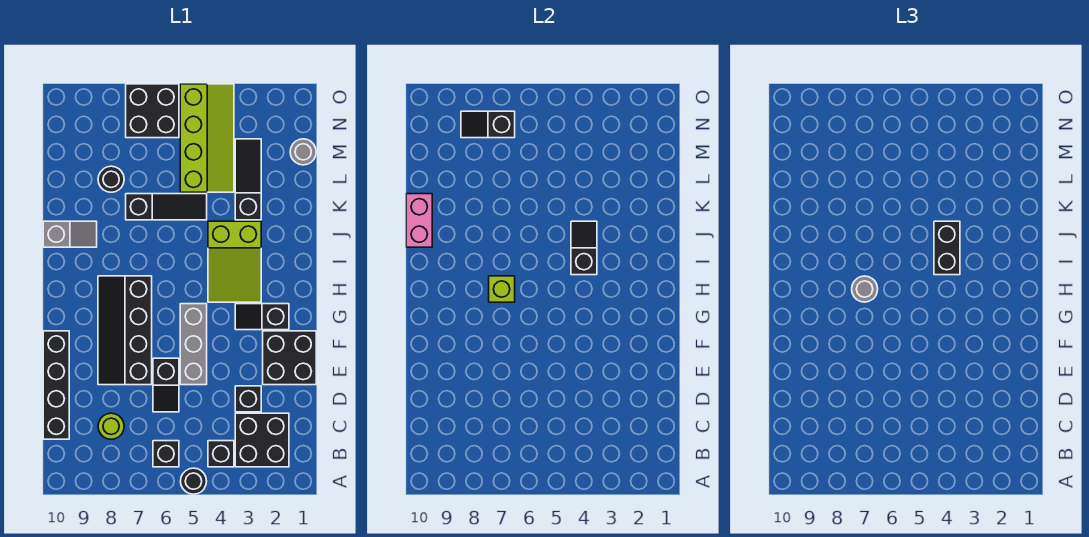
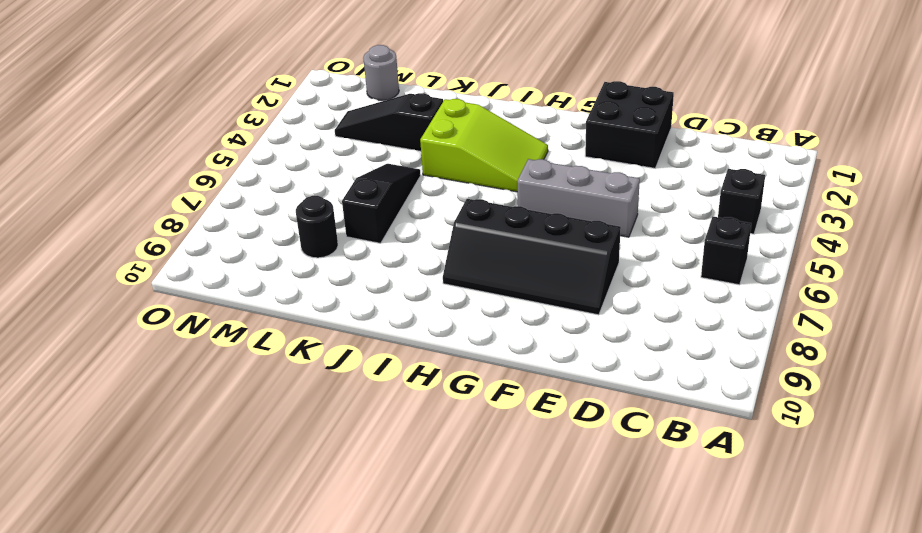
none -> black round brick A5 level 1
none -> black brick B2:C3 level 1
none -> lime round brick C8 level 1

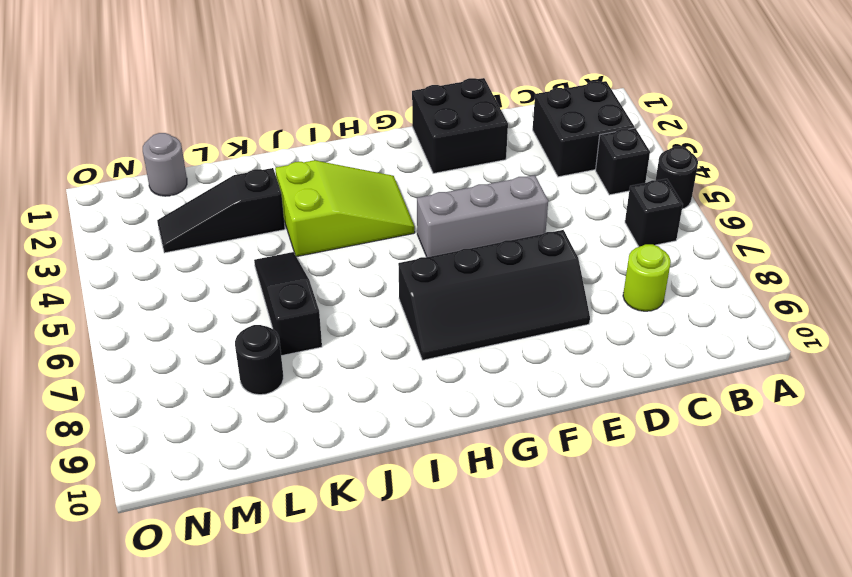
none -> black brick C10:F10 level 1
none -> black brick D3 level 1
none -> black slope D6:E6 level 1 top E

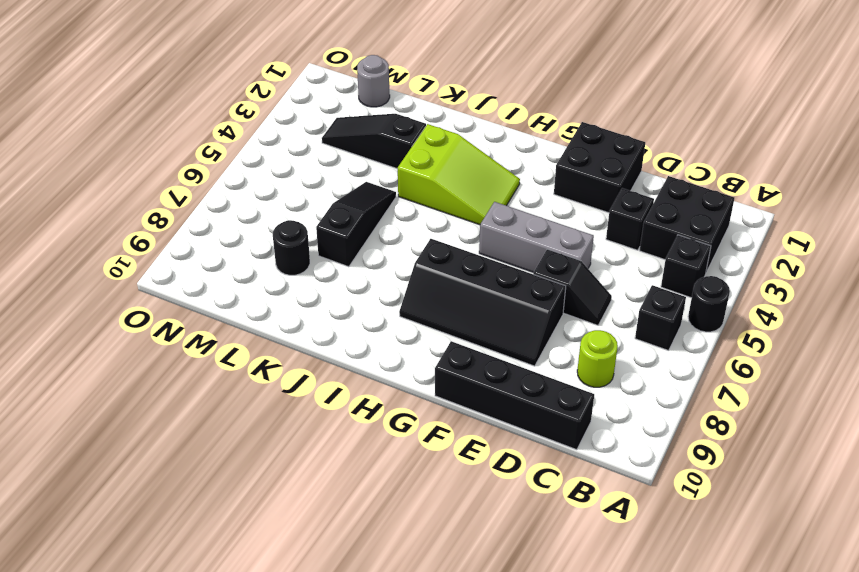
none -> black slope G2:G3 level 1 top 2
none -> grey slope J9:J10 level 1 top 10
none -> lime slope L4:O5 level 1 top 5

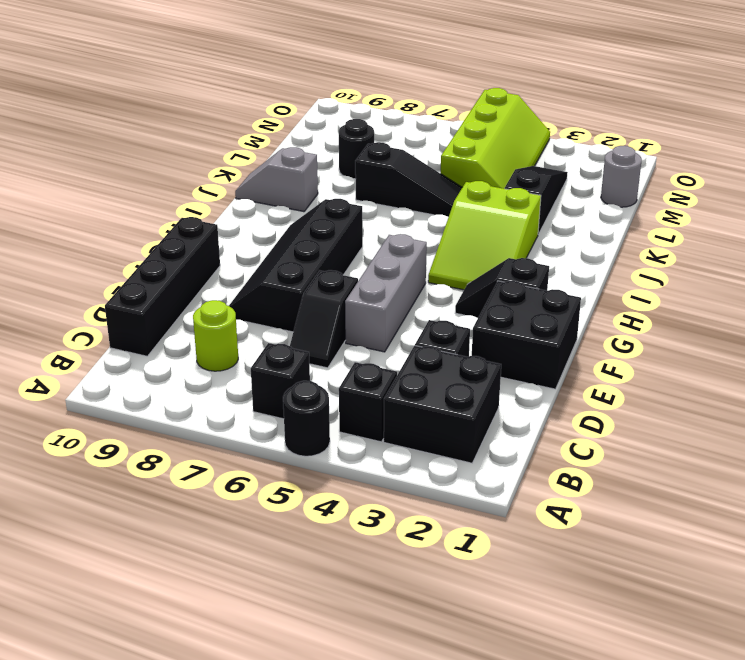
grey slope J9:J10 level 1 top 9 -> grey slope J9:J10 level 1 top 10
none -> black brick N6:O7 level 1
none -> lime brick H7 level 2
none -> black slope I4:J4 level 2 top I

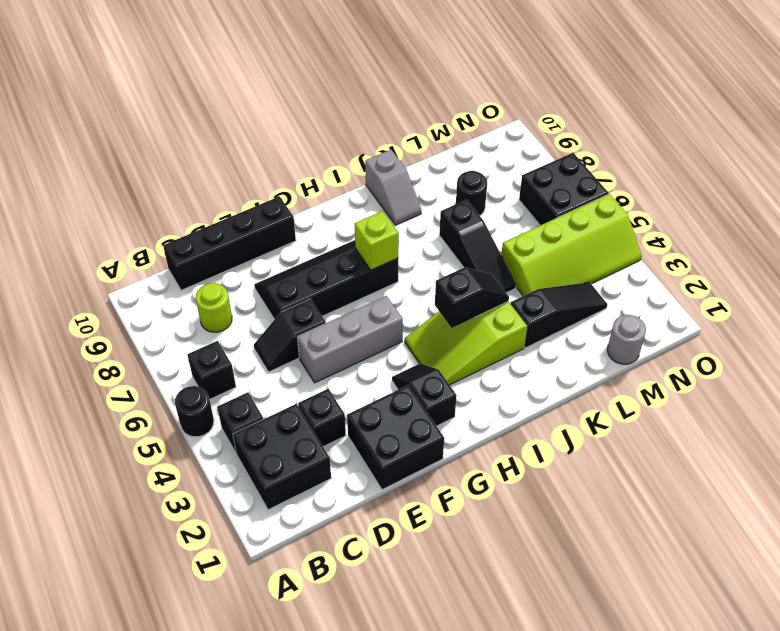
none -> pink brick J10:K10 level 2
none -> black slope N7:N8 level 2 top 7
none -> grey round brick H7 level 3

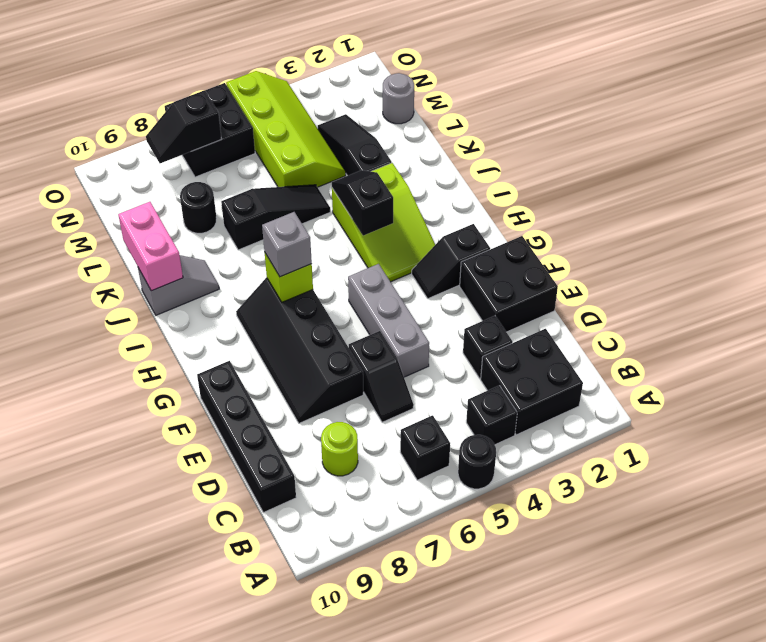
grey brick H7 level 3 -> grey round brick H7 level 3
none -> black brick I4:J4 level 3

